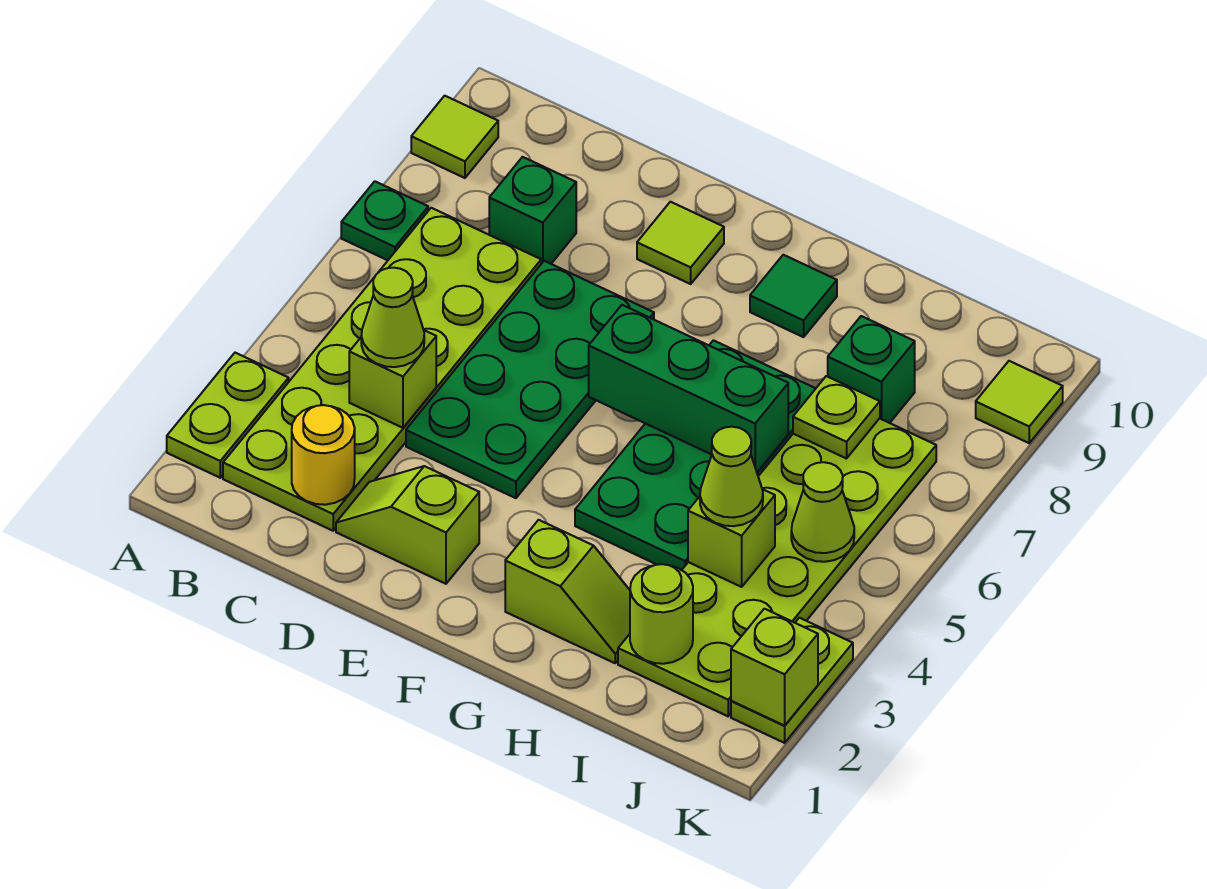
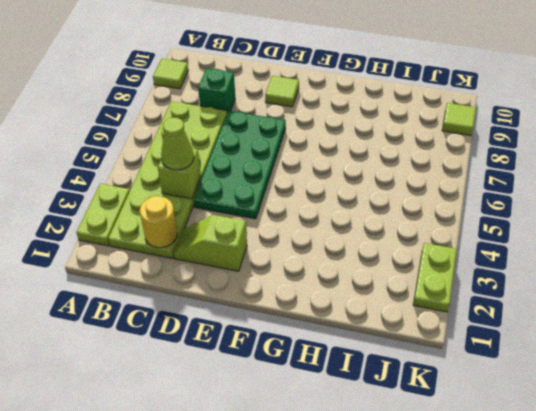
none -> green plate A7 level 1
none -> lime slope G2:H2 level 1 top G
none -> green plate G4:H7 level 1

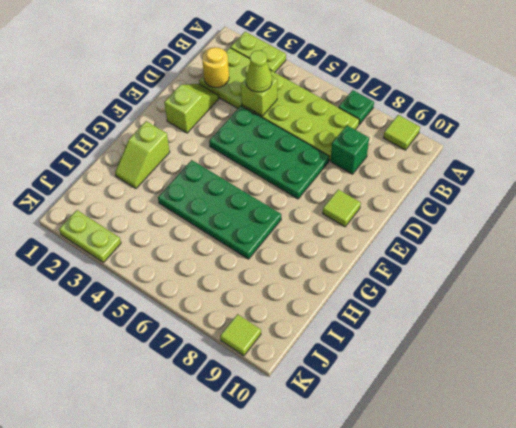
none -> green tile G9 level 1
none -> lime plate I2:J7 level 1
none -> green brick I8 level 1

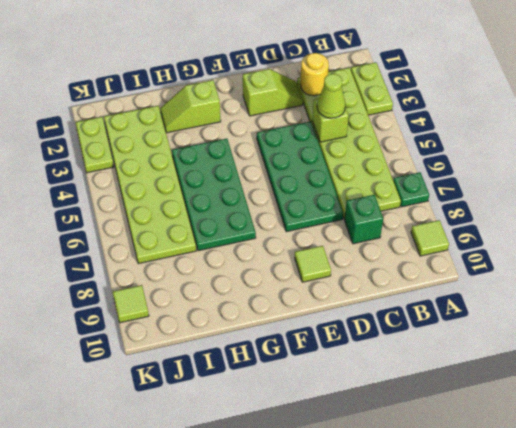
none -> green tile G9 level 1
none -> green brick I8 level 1
none -> green brick F6:H6 level 2

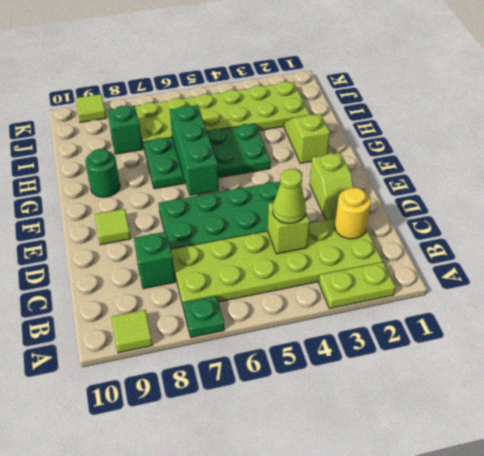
green round brick G9 level 1 -> green tile G9 level 1
none -> lime plate K2:K3 level 1
none -> lime round brick I2 level 2
none -> lime brick I4 level 2

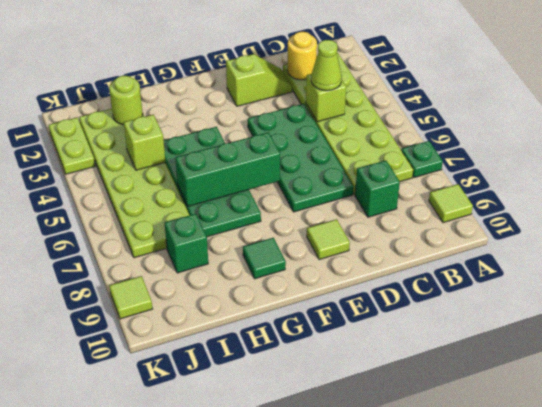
none -> lime plate A2:A3 level 1
none -> lime slope G2:H2 level 1 top G
none -> lime plate I7 level 2

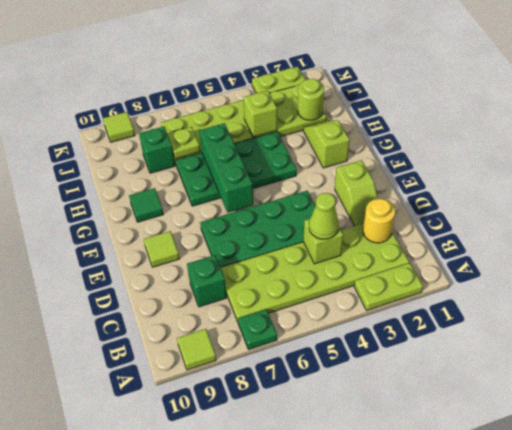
none -> lime cone J5 level 2
none -> lime brick K2 level 2
none -> lime cone I4 level 3

